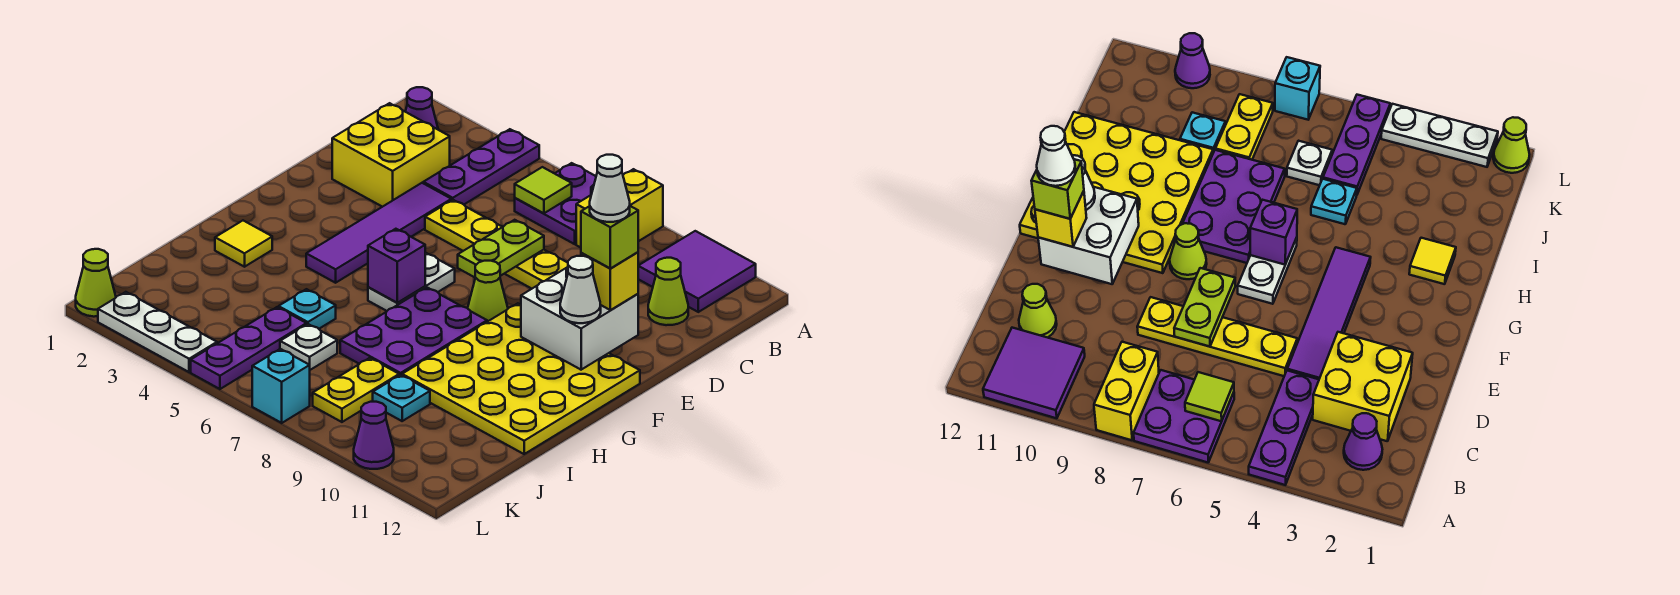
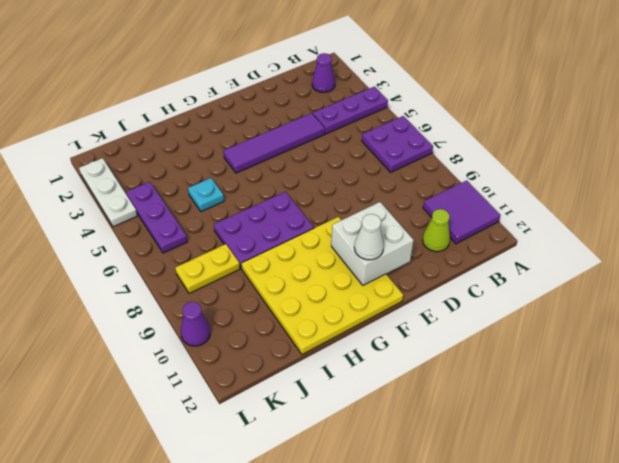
purple plate K4:K6 level 1 -> purple plate J5:L5 level 1
none -> yellow brick A8:B8 level 1
none -> yellow brick C2:D3 level 1
none -> yellow plate D5:D8 level 1
none -> white plate F6:G6 level 1

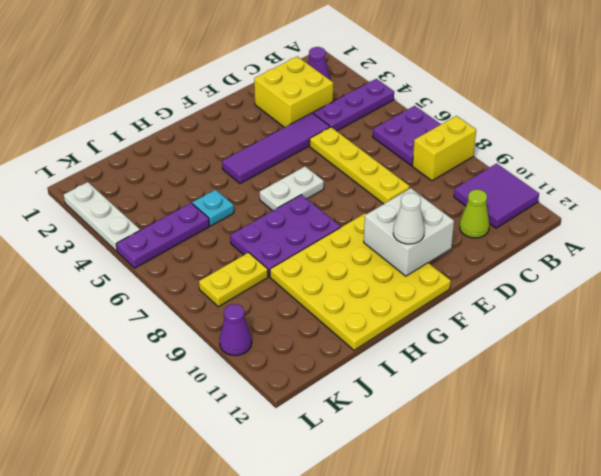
none -> lime cone F8 level 1
none -> yellow tile H2 level 1
none -> white plate J6 level 1
none -> cyan plate J9 level 1

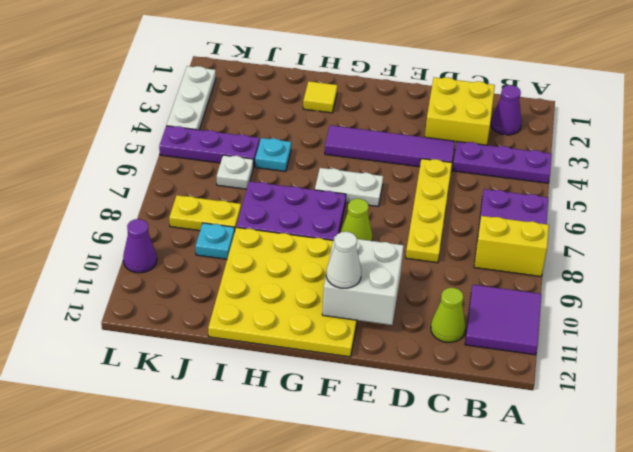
none -> lime cone L1 level 1
none -> cyan brick L7 level 1
none -> lime tile B6 level 2
none -> lime plate D7:E7 level 2

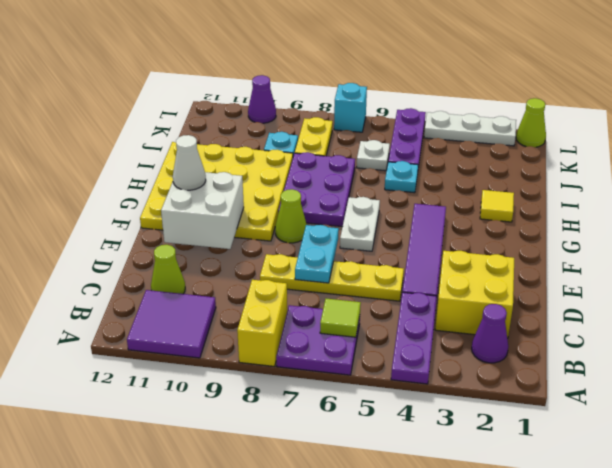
cyan plate D7:E7 level 2 -> lime plate D7:E7 level 2
none -> purple brick G6 level 2
none -> yellow brick E11 level 3
none -> lime brick E11 level 4
none -> white cone E11 level 5

